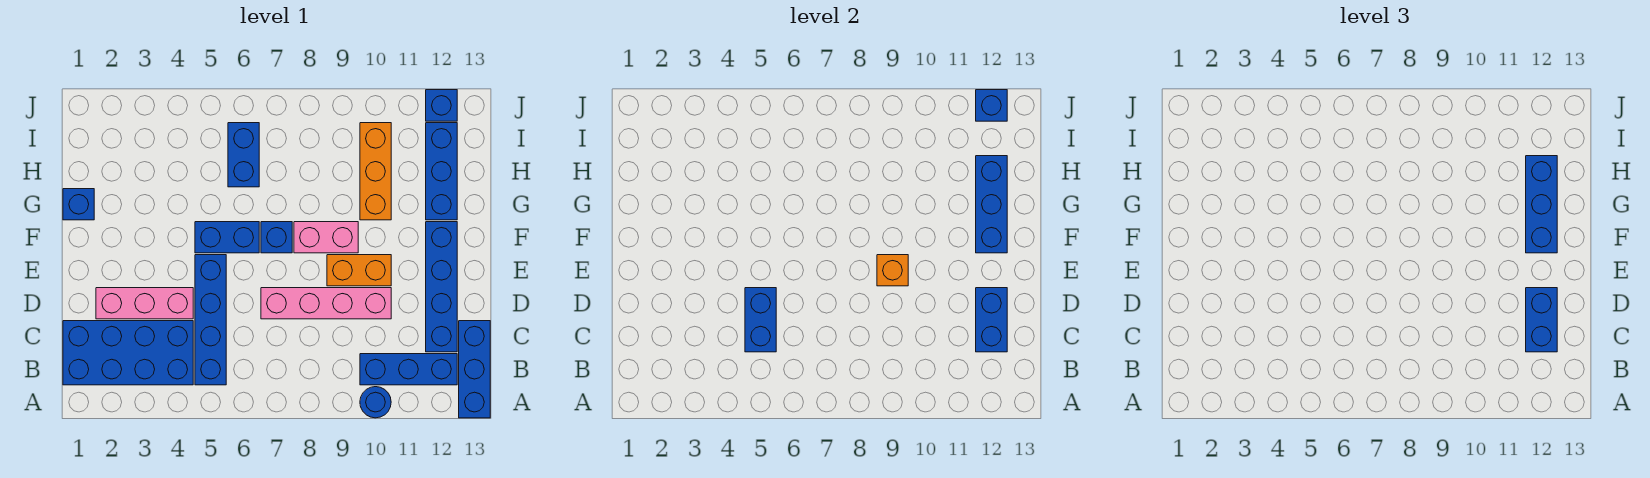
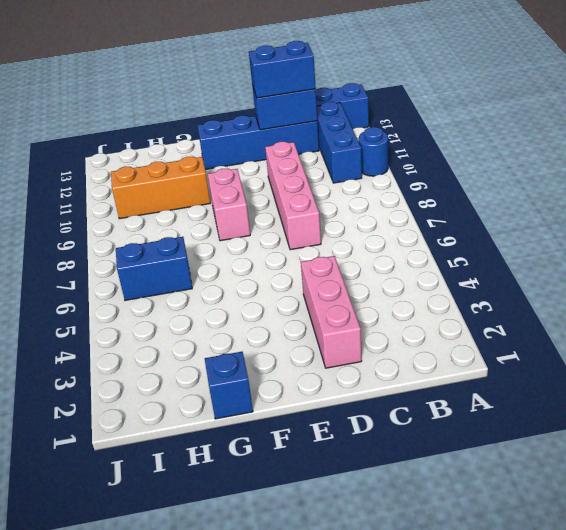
none -> blue brick B1:C4 level 1
none -> blue brick B5:E5 level 1
none -> orange brick E9:E10 level 1

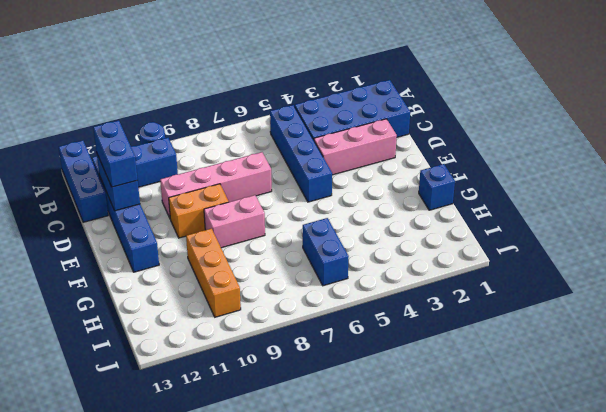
none -> blue brick F5:F6 level 1
none -> blue brick F7 level 1
none -> blue brick G12:I12 level 1

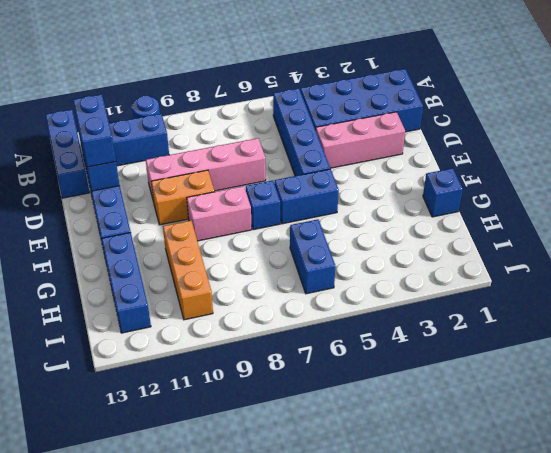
none -> blue brick J12 level 1
none -> blue brick C5:D5 level 2
none -> orange brick E9 level 2

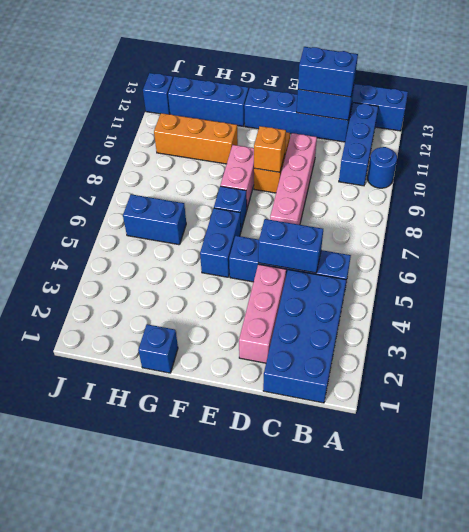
none -> blue brick F12:H12 level 2
none -> blue brick J12 level 2
none -> blue brick F12:H12 level 3

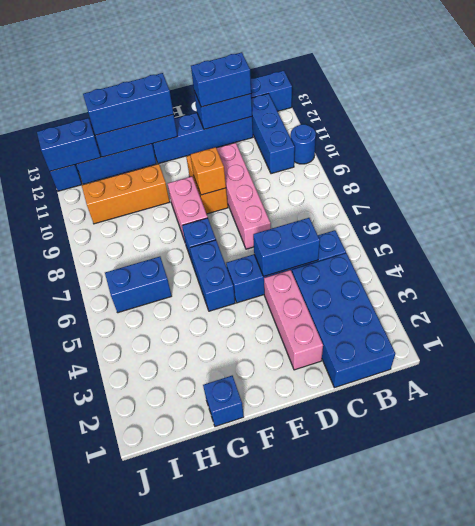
blue brick I12:J12 level 2 -> blue brick J12 level 2

